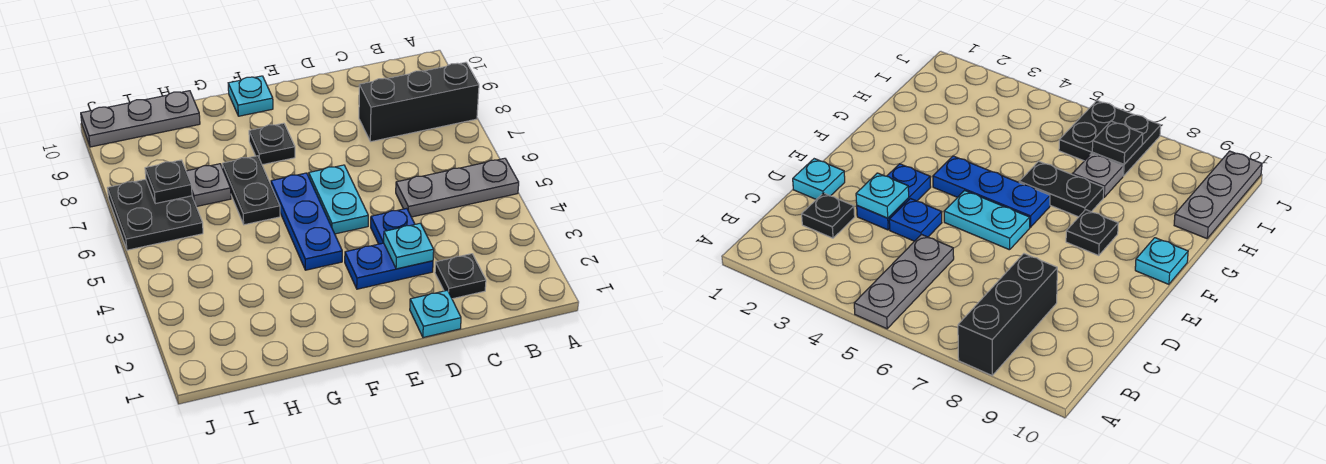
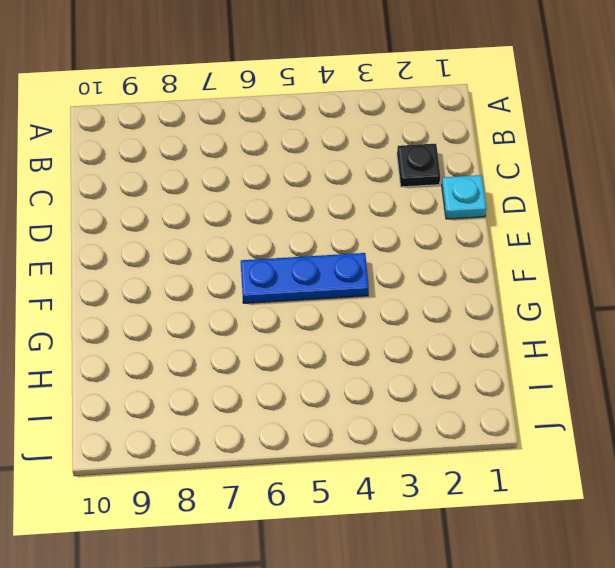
none -> grey plate A5:C5 level 1
none -> black brick A8:C8 level 1
none -> blue plate D3:E3 level 1

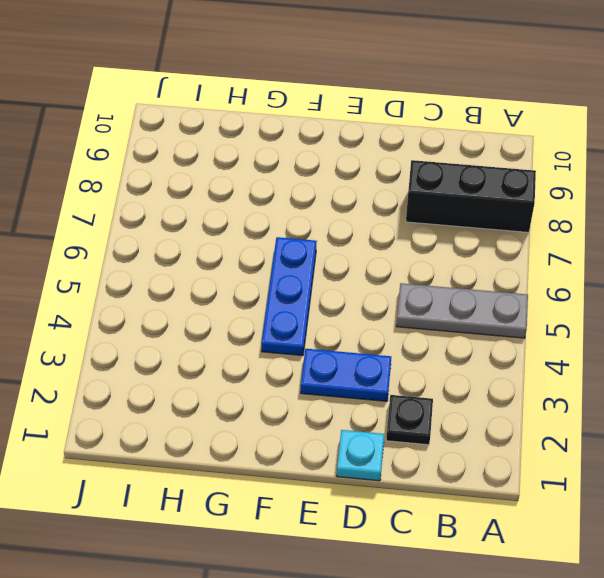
none -> blue plate D4 level 1
none -> cyan plate E5:E6 level 1
none -> black plate F8 level 1

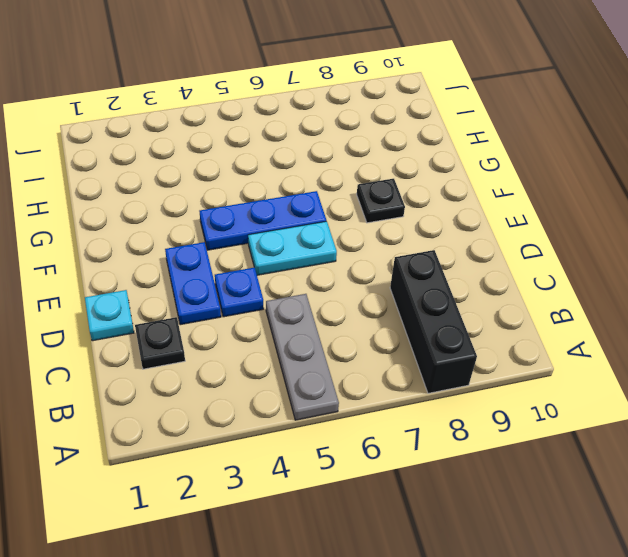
none -> cyan plate F10 level 1
none -> black plate G6:G7 level 1
none -> grey plate H7 level 1

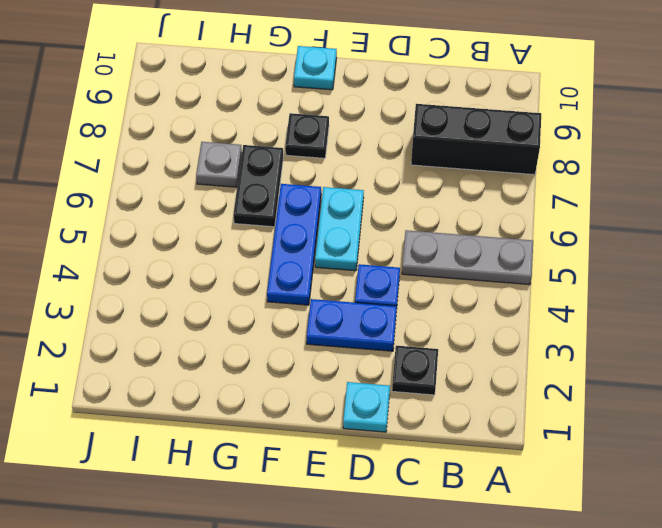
none -> grey plate H10:J10 level 1
none -> black plate I6:J7 level 1
none -> cyan plate D3 level 2

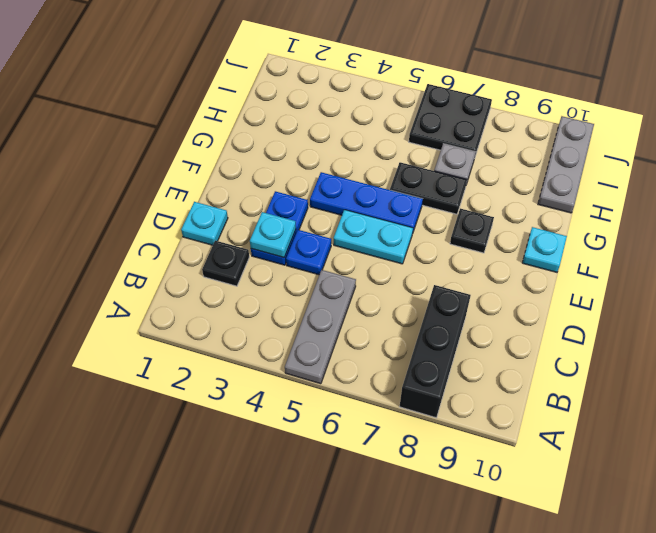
none -> black plate I7 level 2

